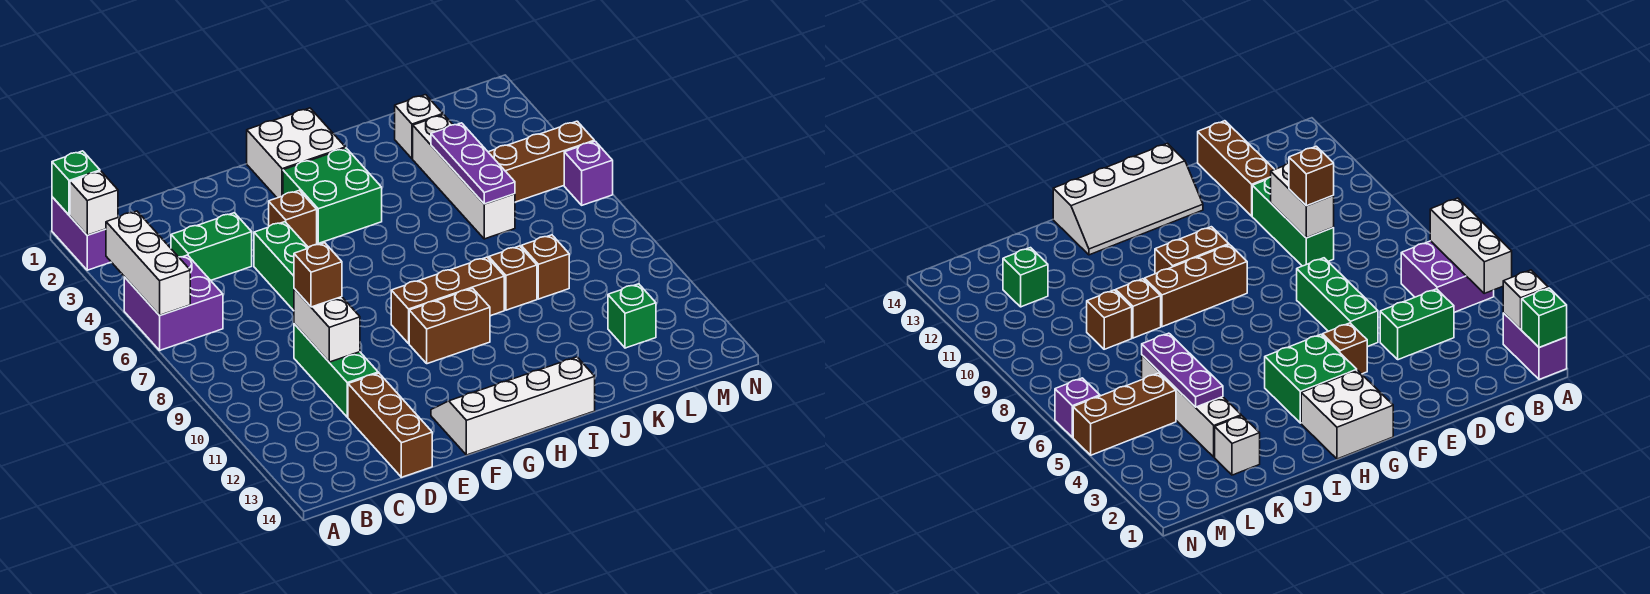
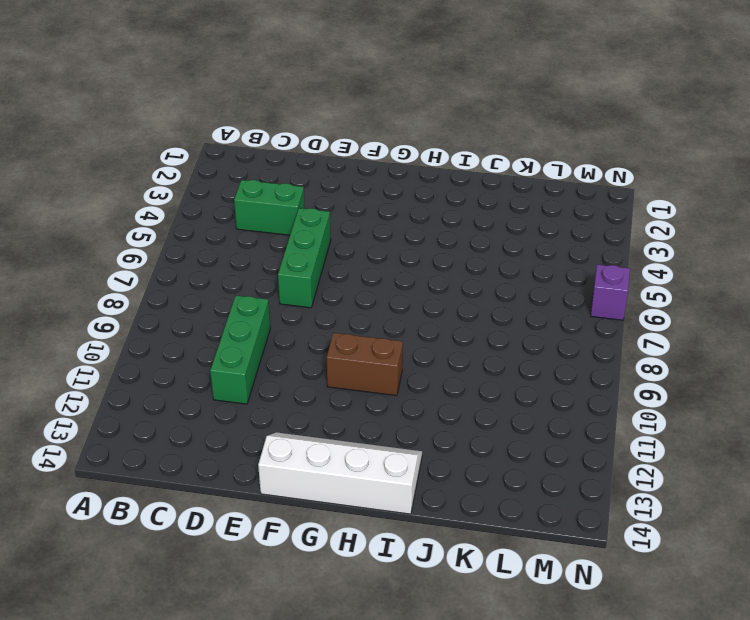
none -> purple brick A1:A2 level 1
none -> purple brick A5:B6 level 1
none -> brown brick D12:D14 level 1

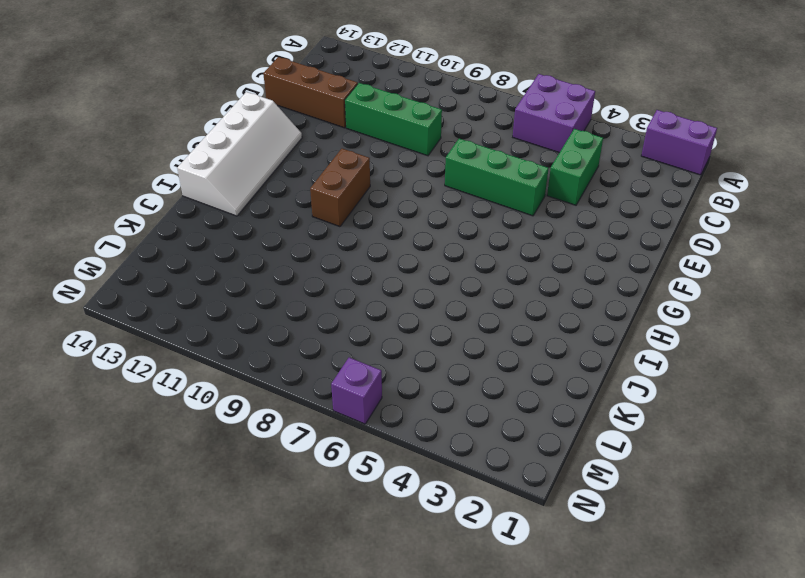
none -> brown brick F4 level 1
none -> white brick G1:H2 level 1
none -> green brick G3:H4 level 1

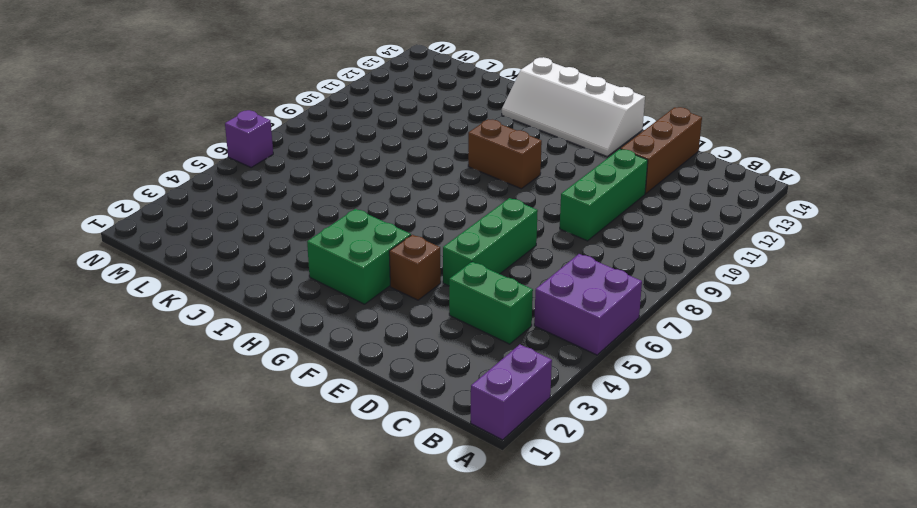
none -> white brick G1:H2 level 1
none -> brown brick G9:I9 level 1
none -> brown brick J9 level 1

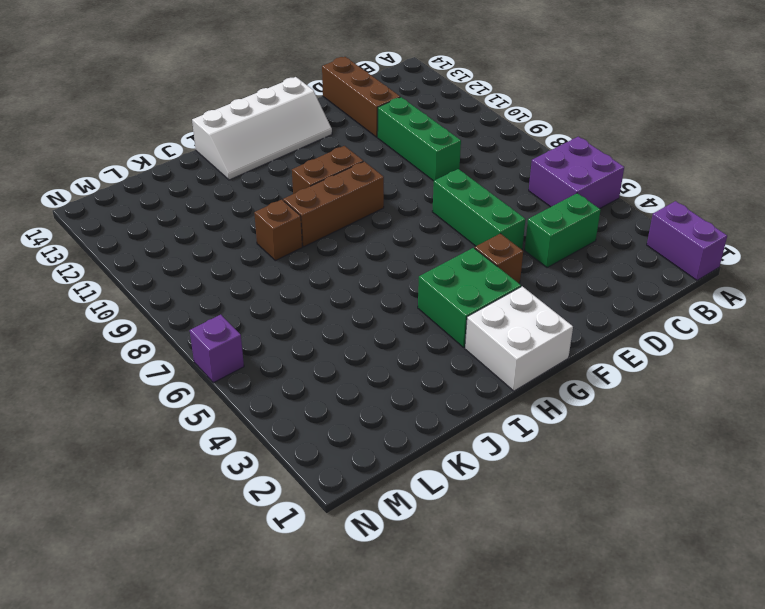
none -> white brick K2 level 1
none -> white brick K3:K6 level 1
none -> brown brick K9 level 1

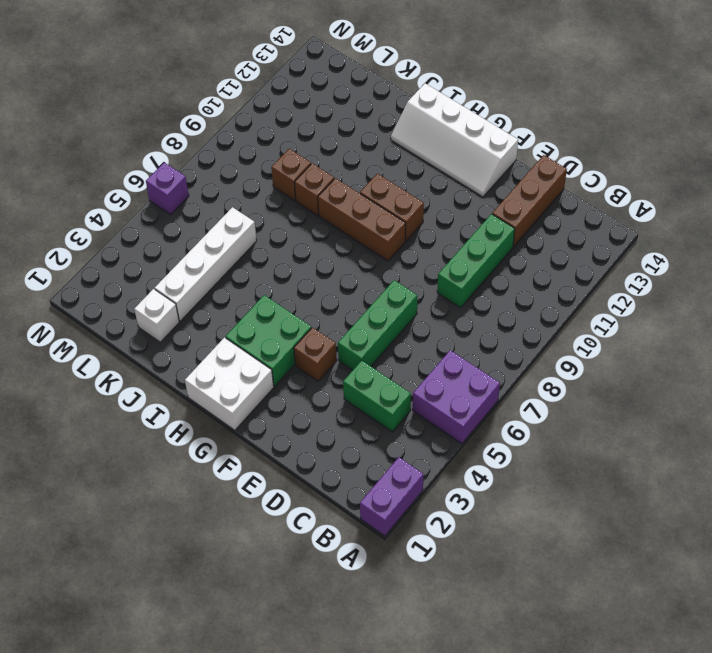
none -> brown brick L5:N5 level 1
none -> green brick L12 level 1
none -> green brick A1 level 2

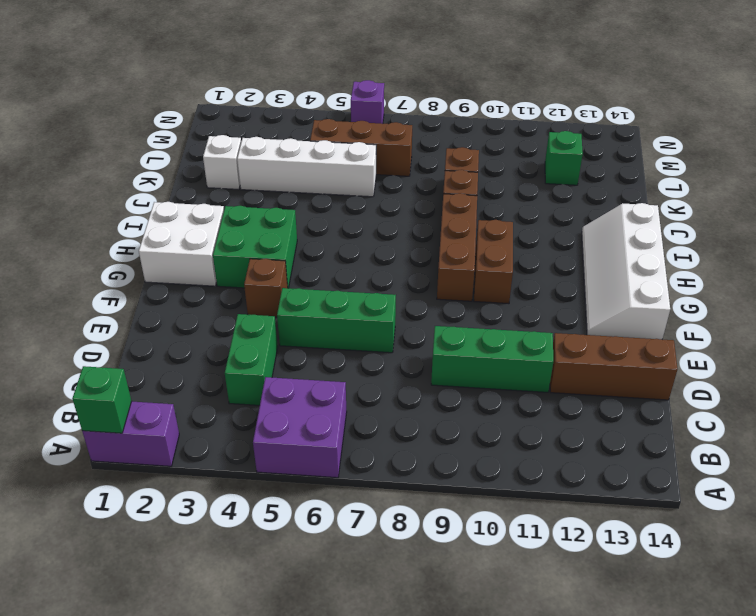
brown brick L5:L7 level 1 -> brown brick L5:N5 level 1
none -> white brick A2 level 2
none -> white brick A4:A6 level 2
none -> white brick D9:D10 level 2

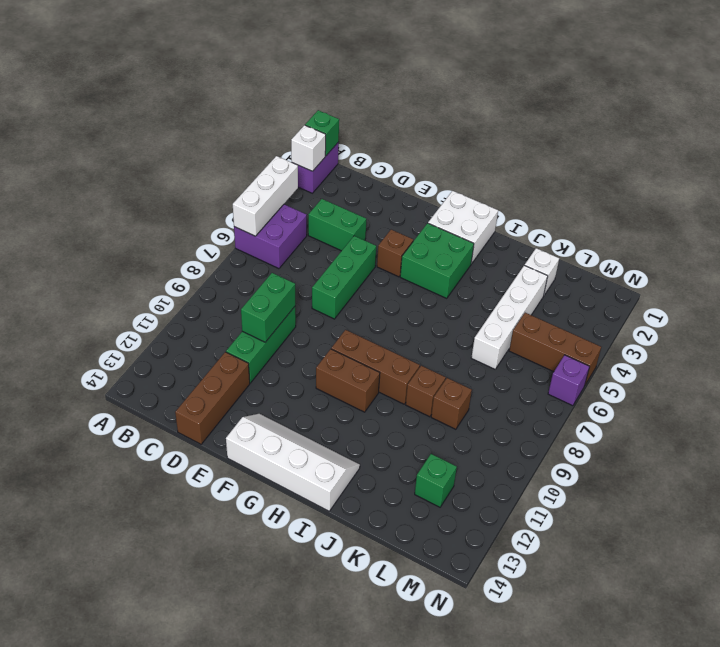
green brick D9:D10 level 2 -> white brick D9:D10 level 2
none -> purple plate K4:K6 level 2
none -> brown brick D9 level 3

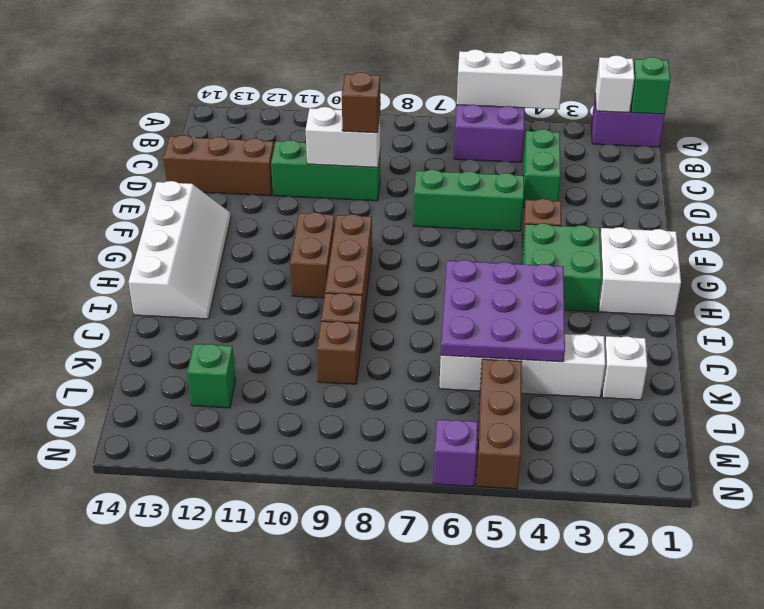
purple plate I4:K6 level 2 -> purple plate K4:K6 level 2

